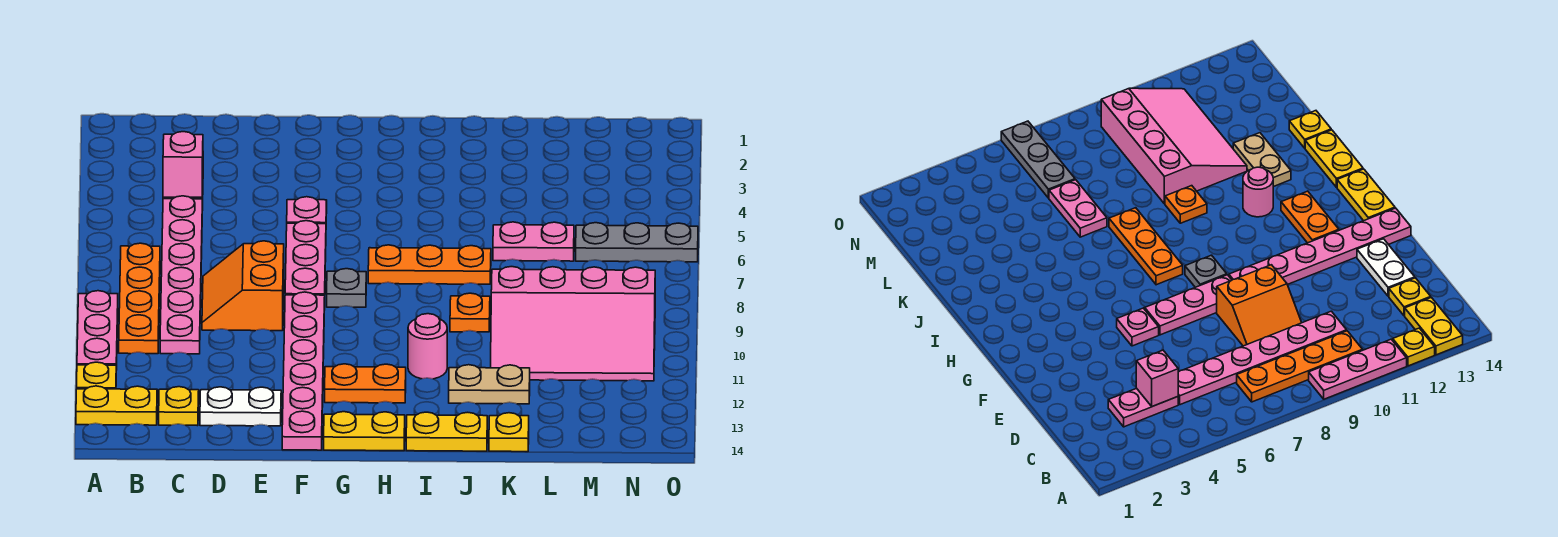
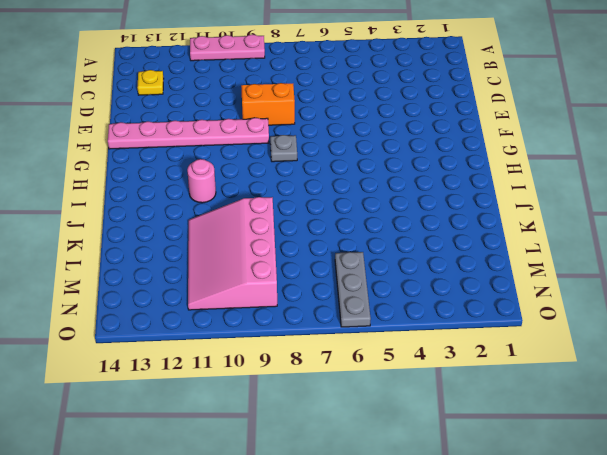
none -> yellow plate A12 level 1
none -> yellow plate A13:B13 level 1
none -> orange plate B7:B10 level 1

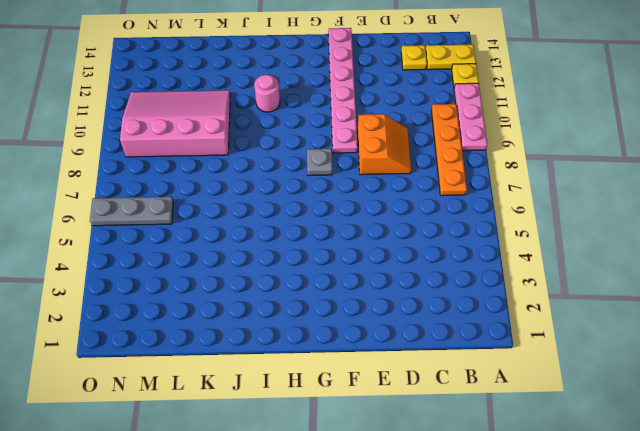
none -> pink plate C3:C4 level 1
none -> pink plate C5:C10 level 1
none -> white plate D13:E13 level 1

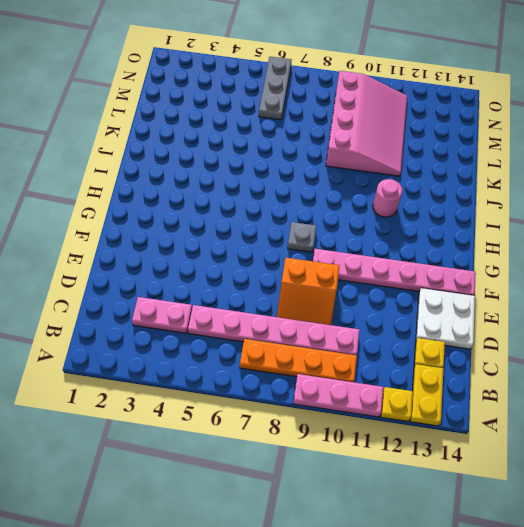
white plate D13:E14 level 1 -> white plate D13:E13 level 1
none -> pink plate F5 level 1
none -> pink plate F6:F8 level 1
none -> orange plate G12:H12 level 1

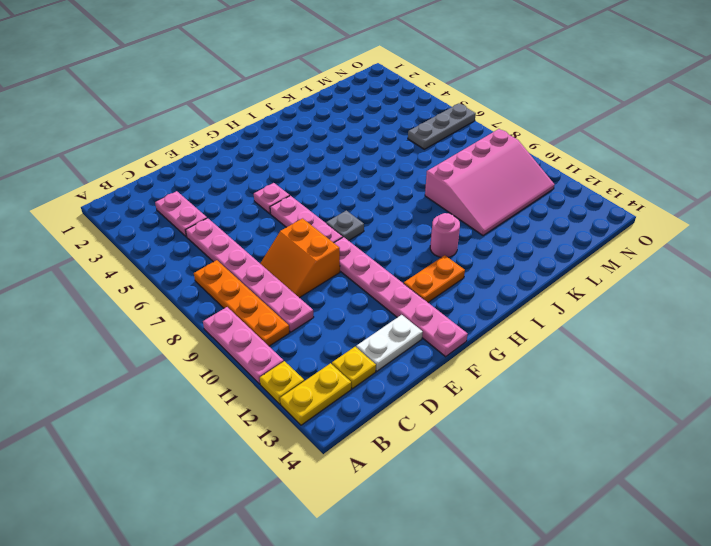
none -> yellow plate G14:H14 level 1
none -> orange plate H7:J7 level 1
none -> yellow plate I14:J14 level 1

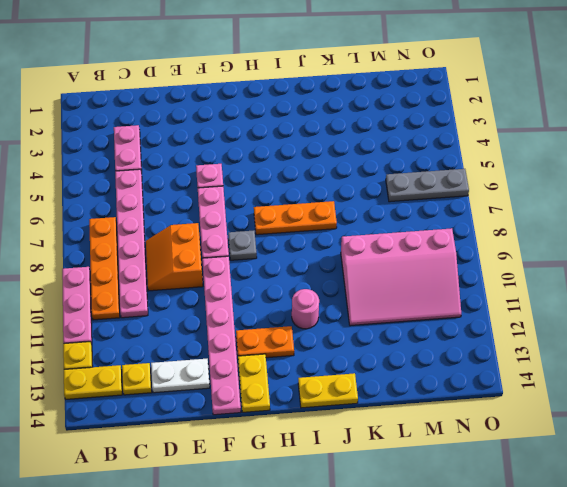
yellow plate G13:G14 level 1 -> yellow plate G14:H14 level 1
none -> orange plate J9 level 1
none -> tan plate J12:K12 level 1
none -> pink plate K6:L6 level 1

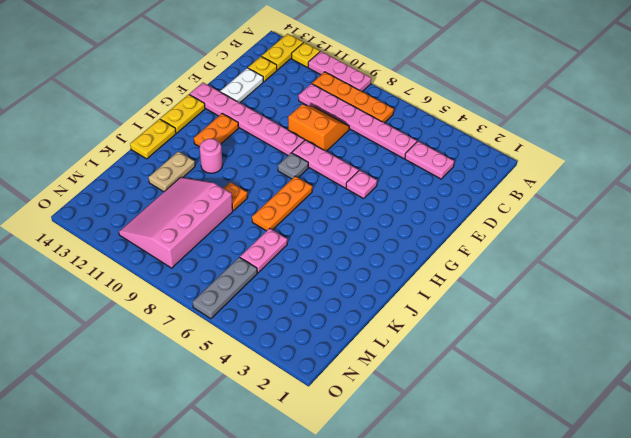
none -> yellow plate K14 level 1
none -> pink brick C4 level 2

